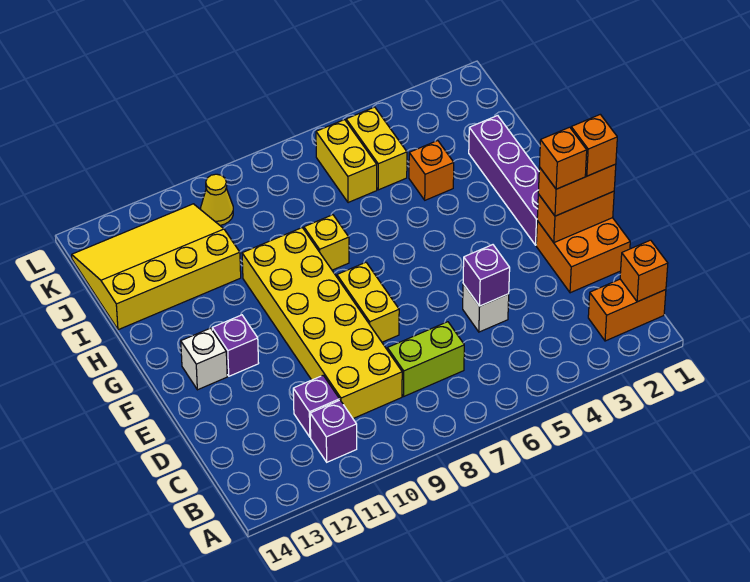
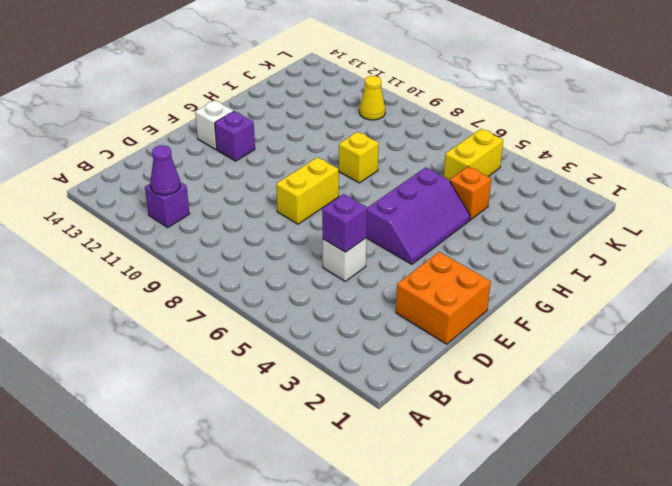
purple cone B11 level 2 -> none
purple slope F4:H5 level 1 top 5 -> none
none -> orange brick B1:B2 level 1
none -> lime brick C7:C8 level 1
none -> yellow brick C9:H10 level 1

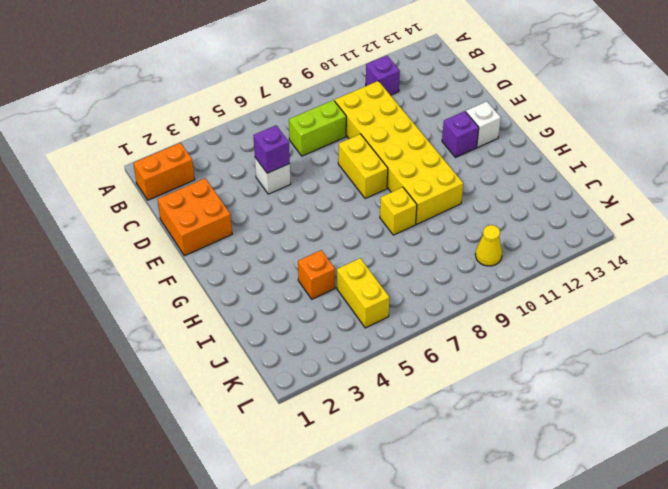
none -> purple brick C11 level 1
none -> purple brick F2:I2 level 1
none -> yellow slope I11:K14 level 1 top I

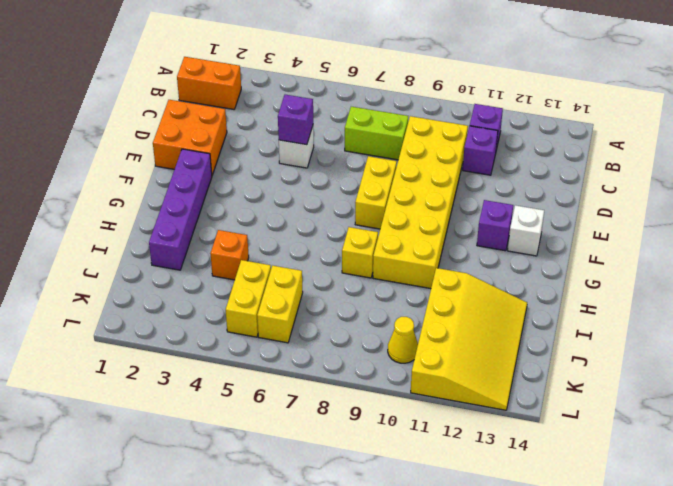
yellow slope I11:L13 level 1 top 11 -> yellow slope I11:K14 level 1 top I
none -> orange brick B1 level 2
none -> orange brick E1:E2 level 2
none -> orange brick E1:E2 level 3

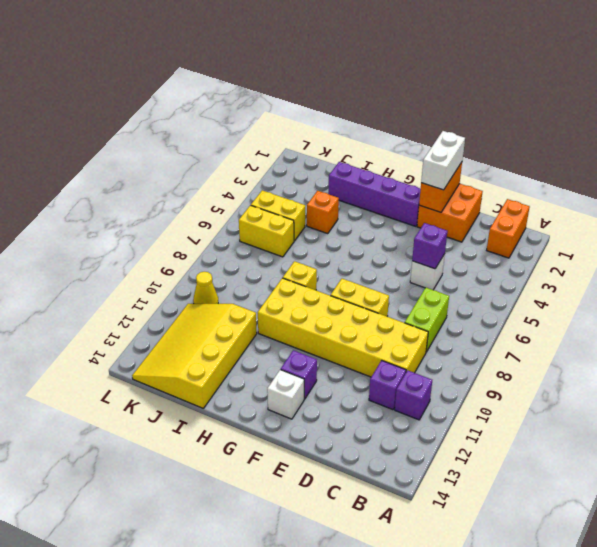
white brick E1:E2 level 3 -> orange brick E1:E2 level 3
none -> orange brick B1 level 2
none -> orange brick E1 level 4
none -> orange brick E2 level 4

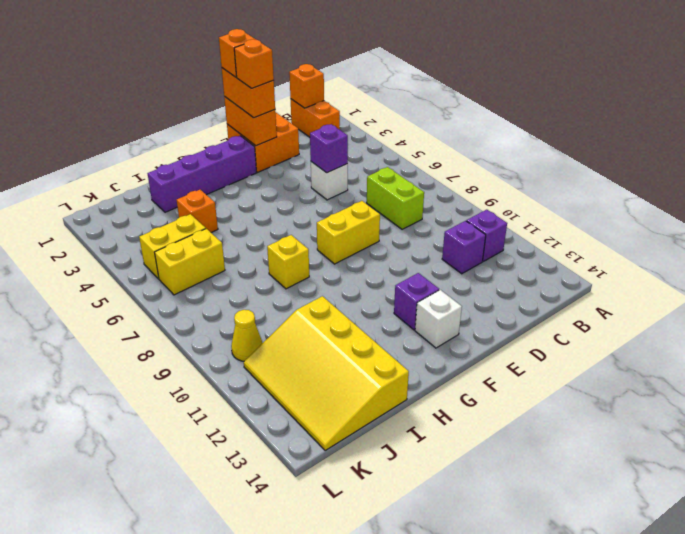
none -> yellow brick C9:H10 level 1

